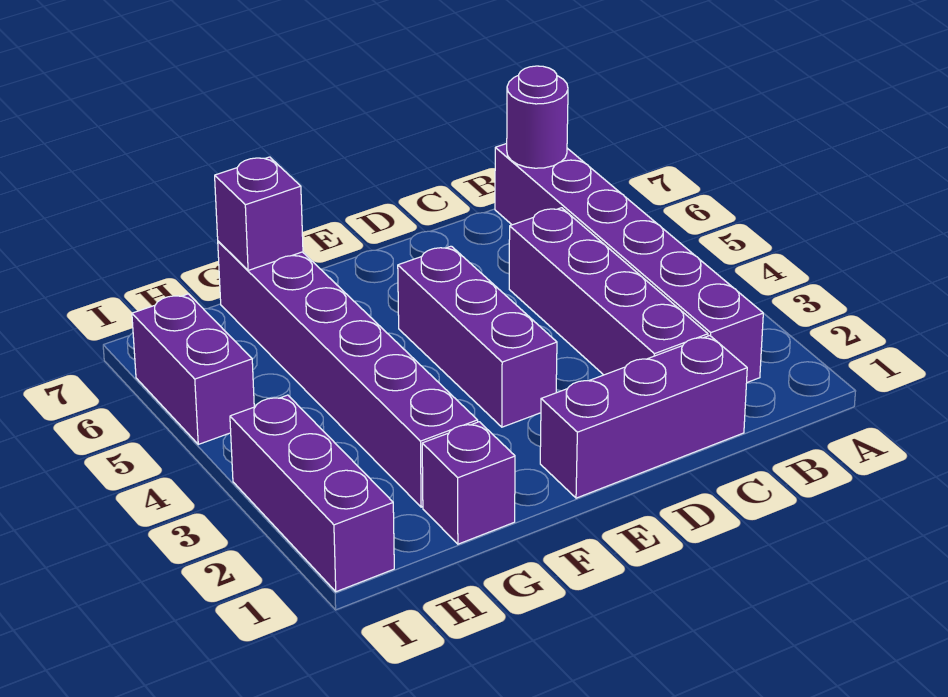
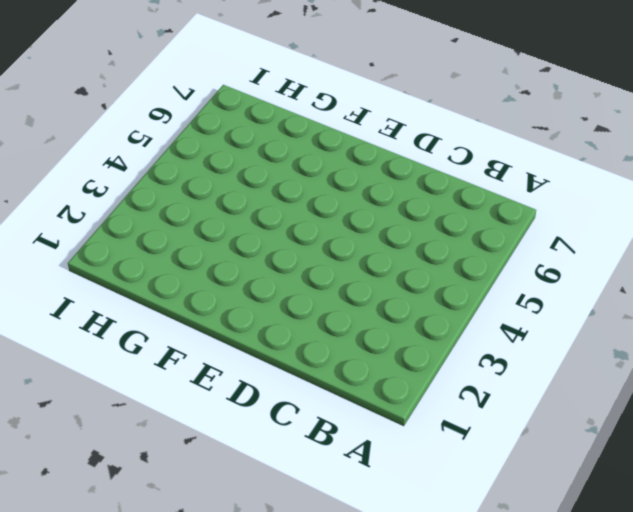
none -> purple brick B2:B7 level 1
none -> purple brick C1:E1 level 1

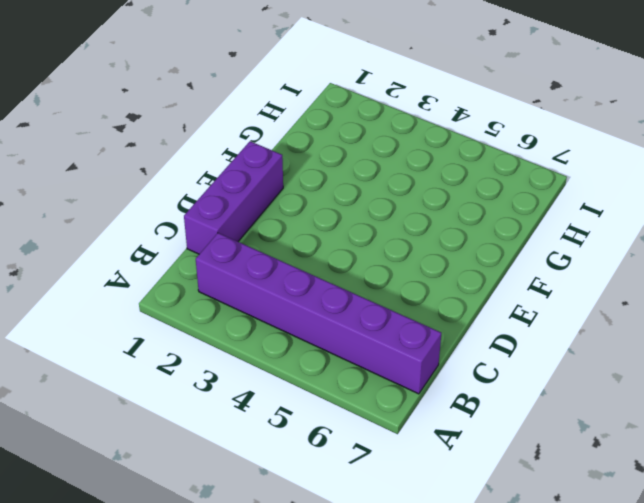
none -> purple brick C2:C5 level 1
none -> purple brick E3:E5 level 1

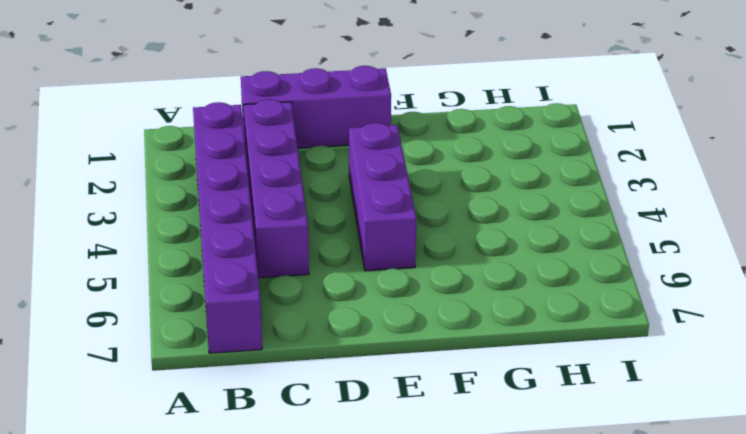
none -> purple brick G1 level 1
none -> purple brick G2:G7 level 1

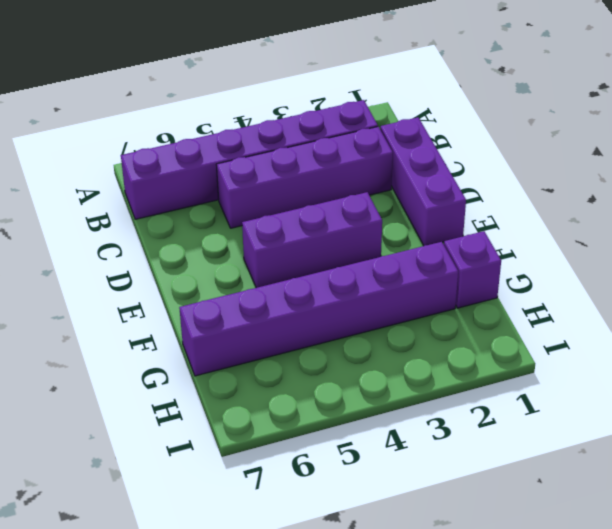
none -> purple brick I1:I3 level 1
none -> purple brick I5:I6 level 1

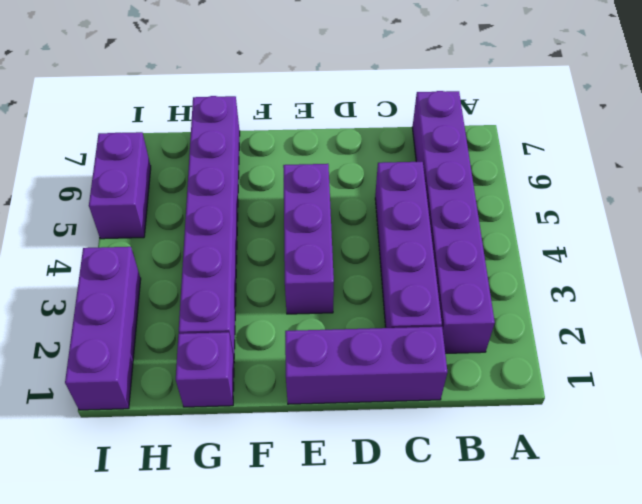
none -> purple round brick B7 level 2
none -> purple brick G7 level 2

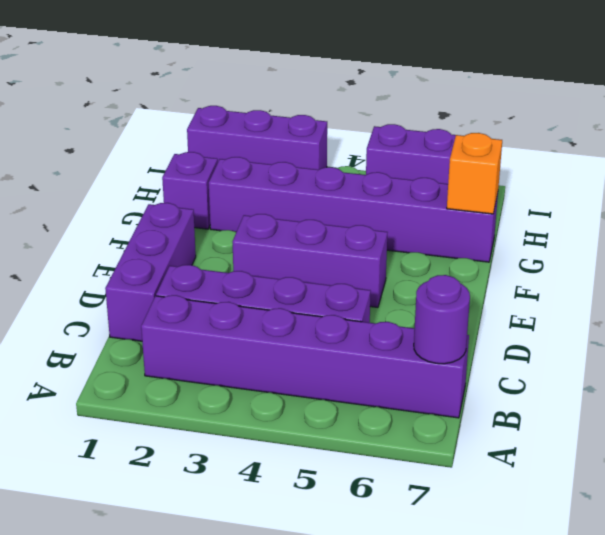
orange brick G7 level 2 -> purple brick G7 level 2

